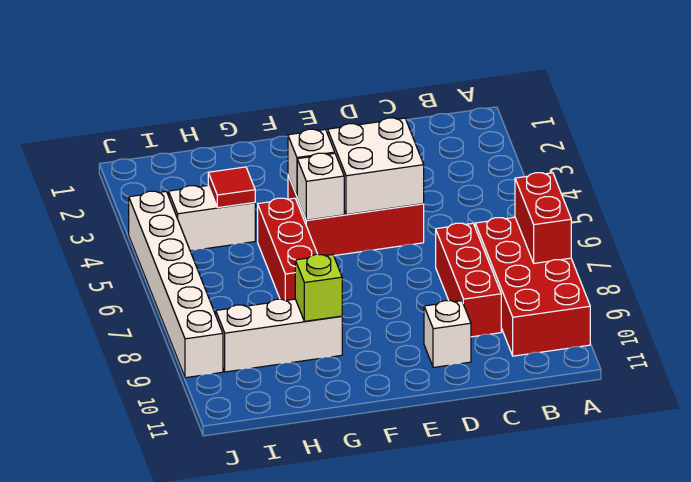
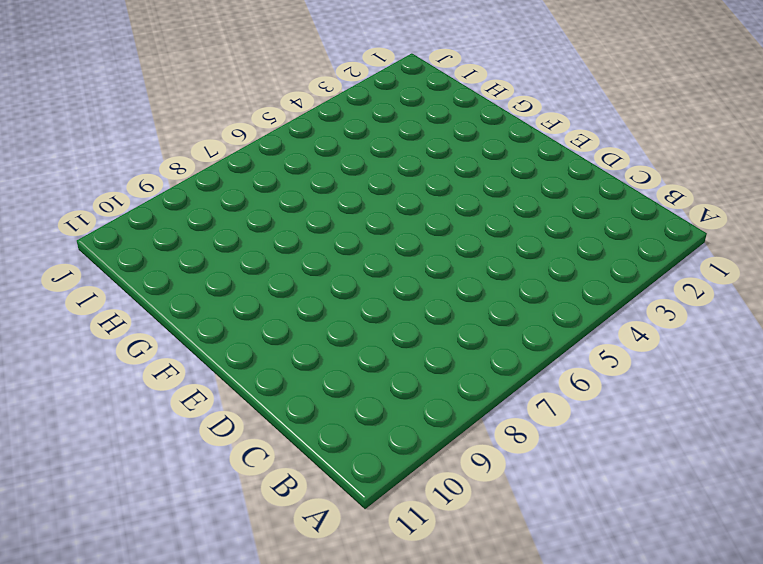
none -> red brick A7:B10 level 1
none -> red brick C7:C9 level 1
none -> red brick D4:F5 level 1

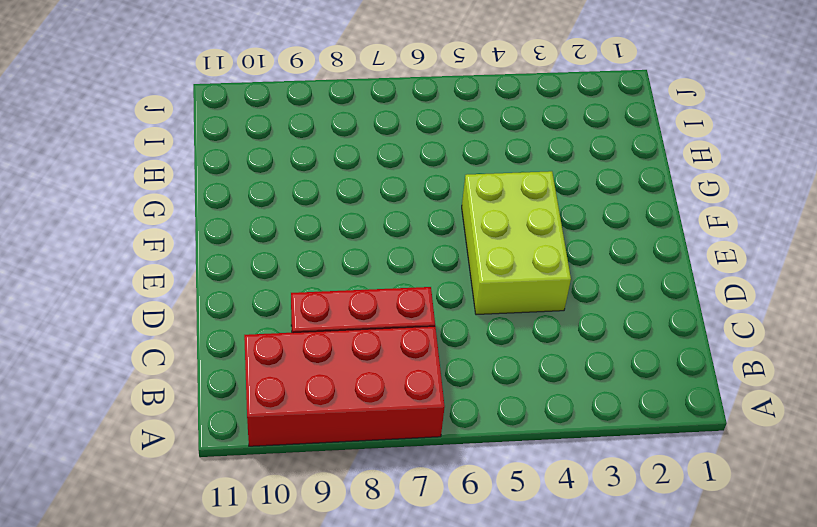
lime brick D4:F5 level 1 -> red brick D4:F5 level 1
none -> white brick D10 level 1
none -> red brick G5:G7 level 1
none -> white brick G9:I9 level 1

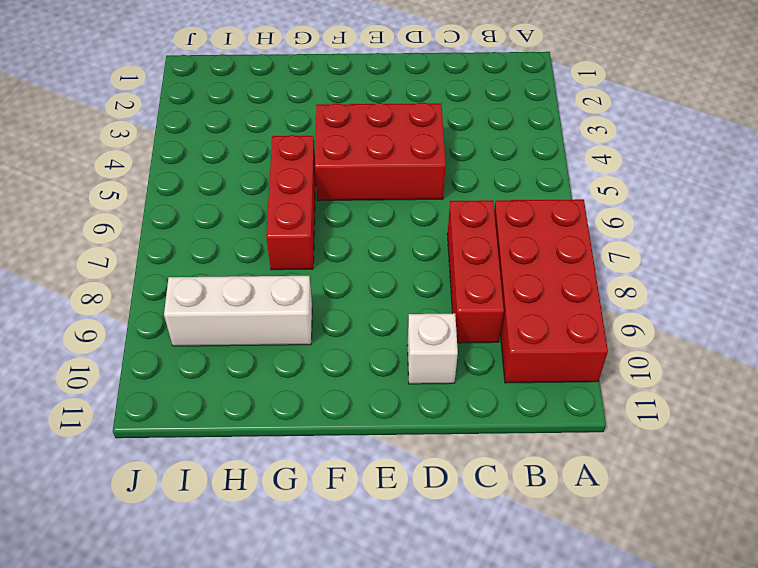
none -> white brick H4:I4 level 1
none -> white brick J4:J9 level 1
none -> red brick A7:A8 level 2

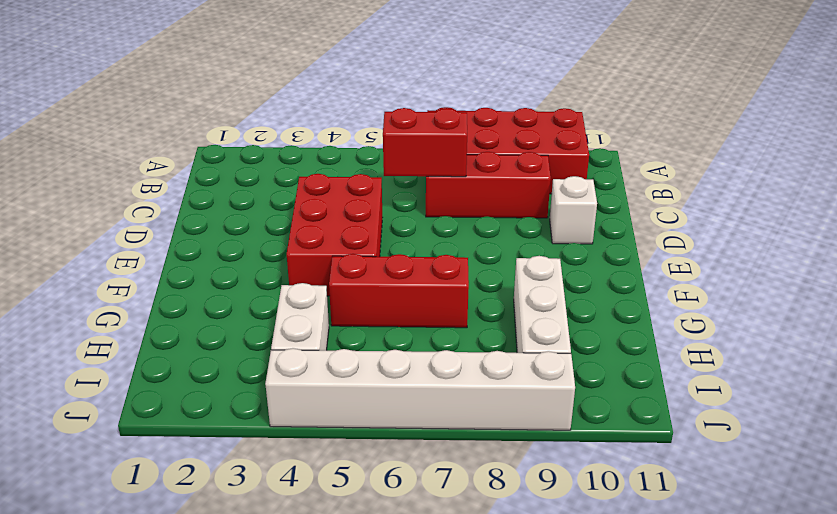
red brick C6:C7 level 2 -> red brick A7:A8 level 2
none -> white brick D4:E5 level 2
none -> white brick F4 level 2
none -> white brick F5 level 2

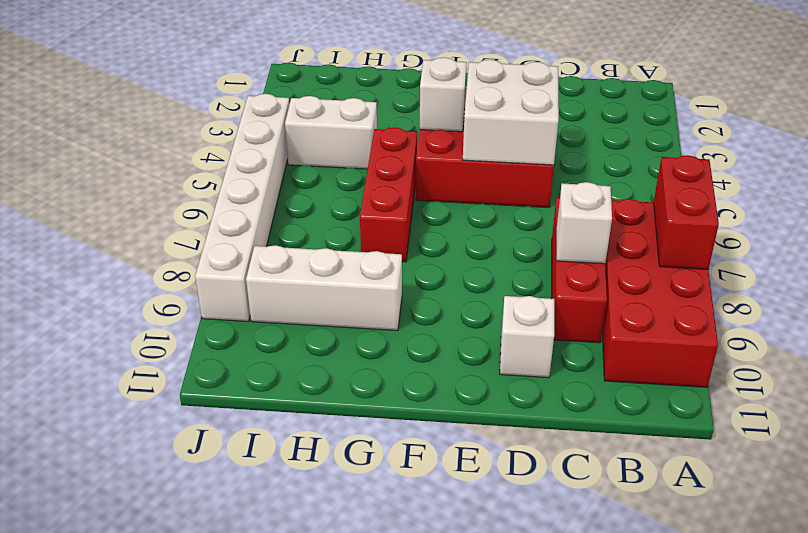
white brick C8 level 2 -> white brick F5 level 2
none -> lime brick G9 level 2
none -> red tile H4 level 2

